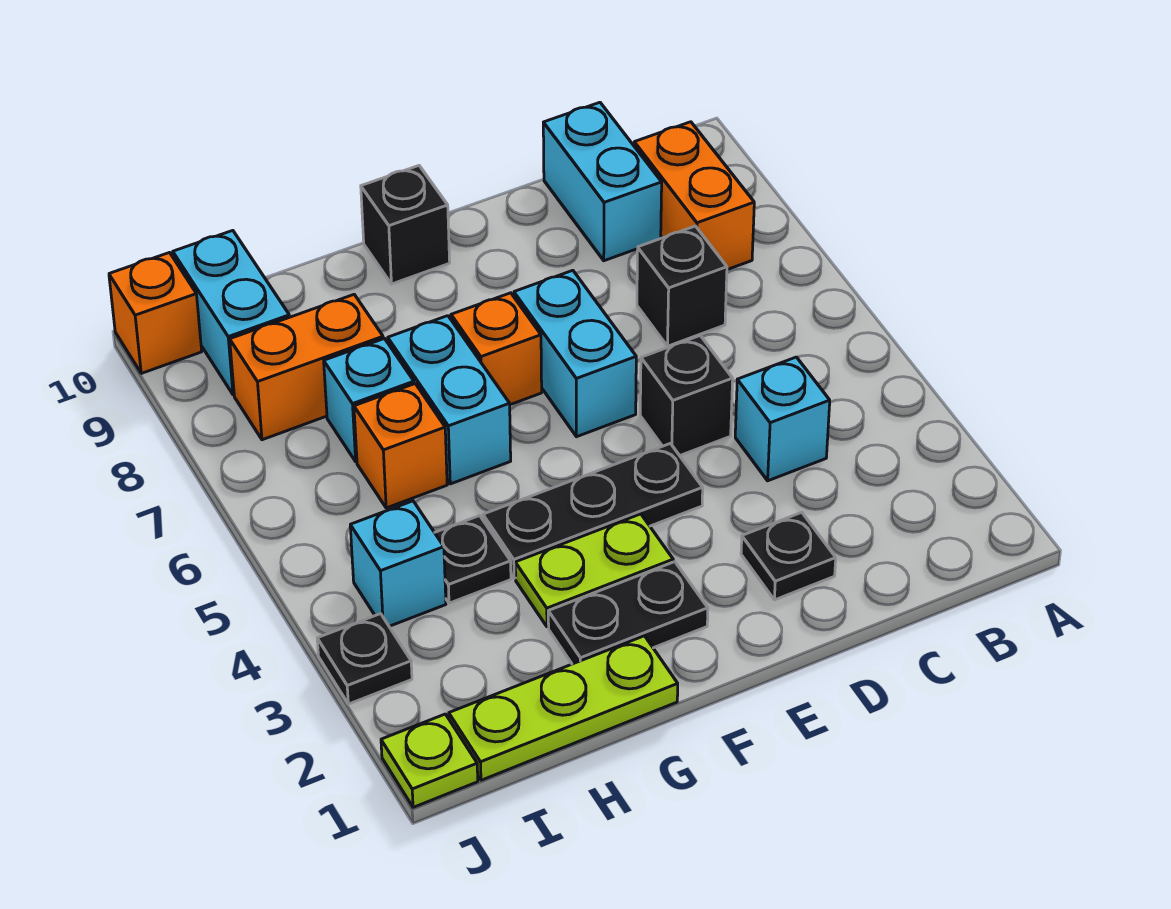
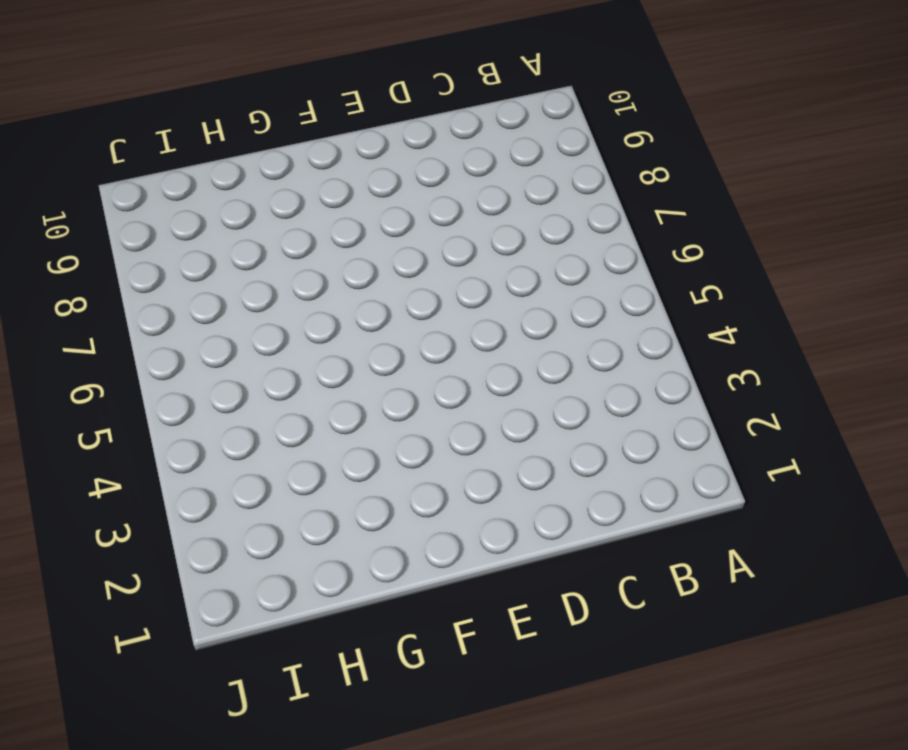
none -> orange brick B8:B9 level 1
none -> cyan brick C4 level 1
none -> black brick C7 level 1

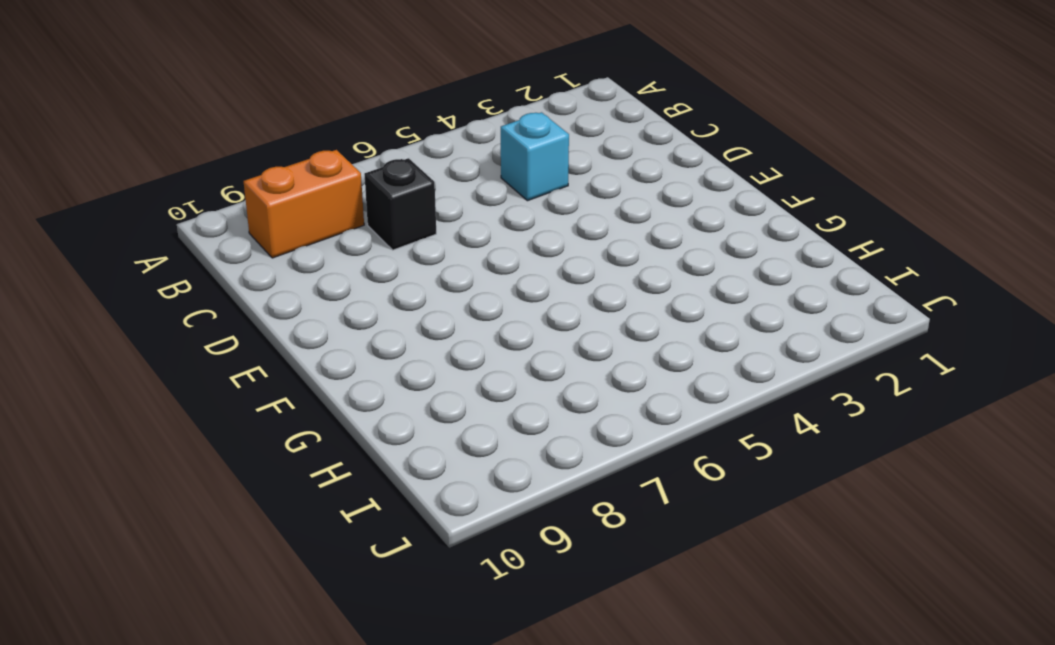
none -> cyan brick C9:C10 level 1
none -> black plate D2 level 1
none -> black brick D5 level 1

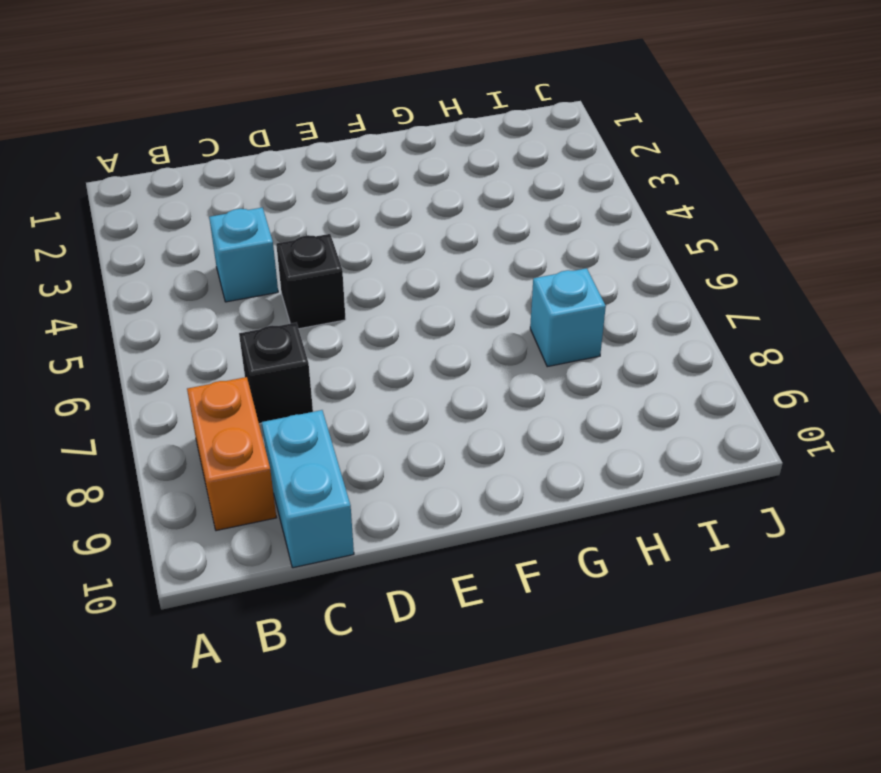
none -> black plate D2 level 1
none -> black plate E4:G4 level 1
none -> cyan brick E6:E7 level 1

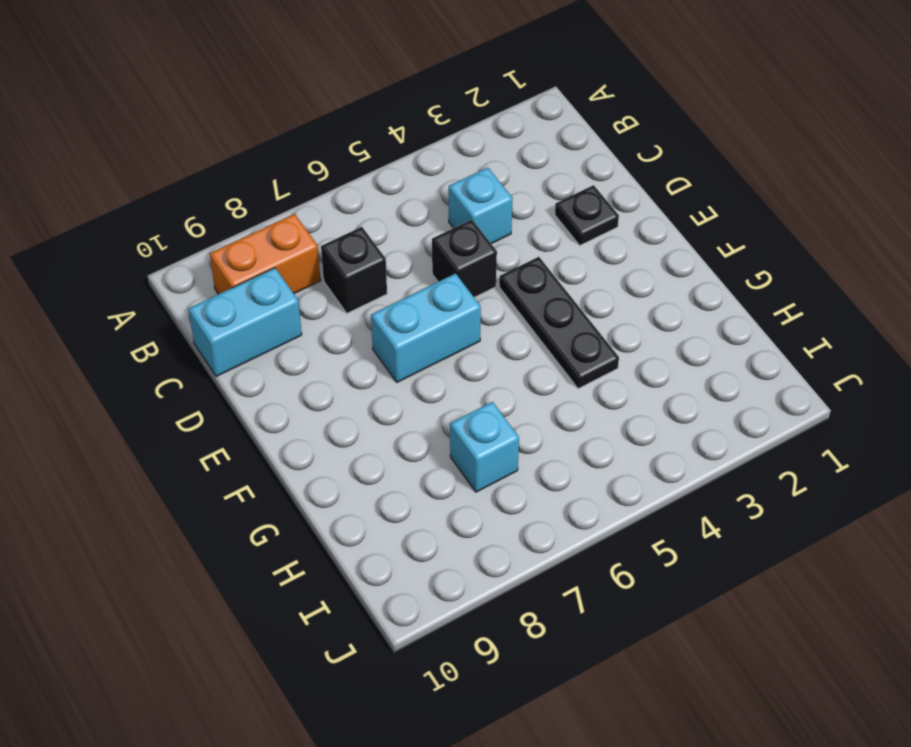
none -> black plate F2:G2 level 1
none -> lime plate F3:G3 level 1
none -> orange brick F7 level 1

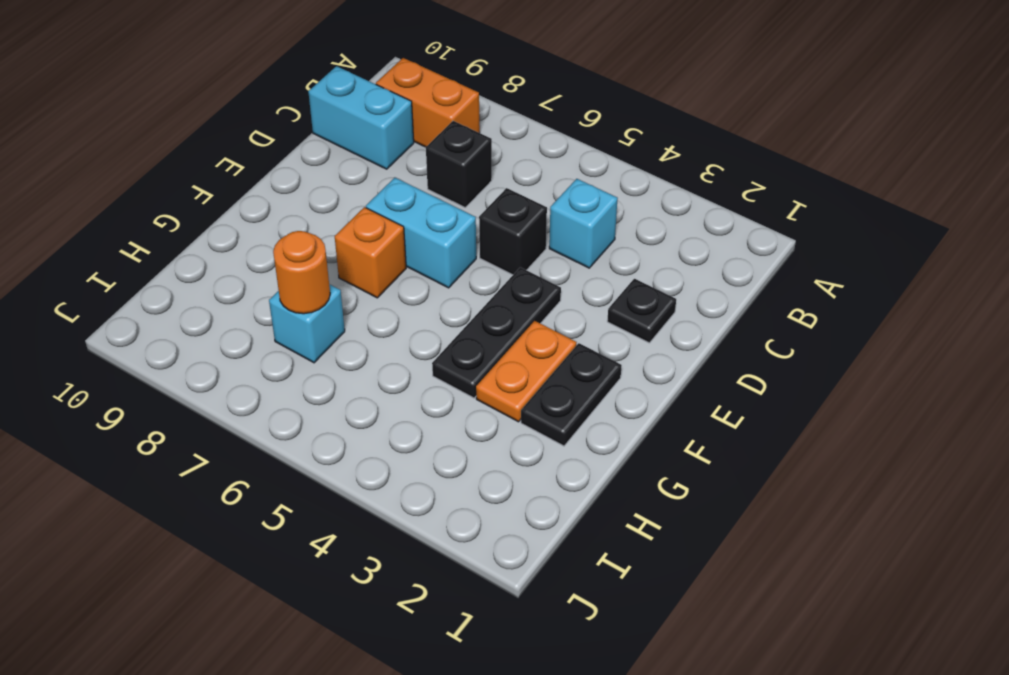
orange plate F3:G3 level 1 -> lime plate F3:G3 level 1
orange round brick H7 level 2 -> none
none -> black brick F10 level 1
none -> lime plate G1:I1 level 1
none -> cyan brick G6:G7 level 1

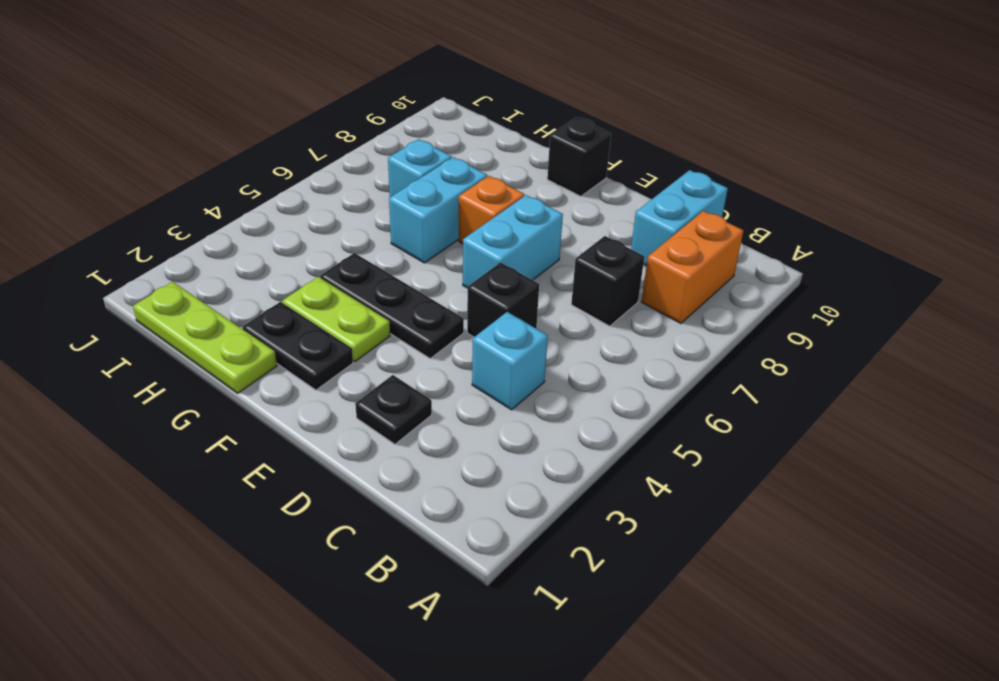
none -> black plate H4 level 1
none -> orange brick H6 level 1
none -> orange brick H8:I8 level 1

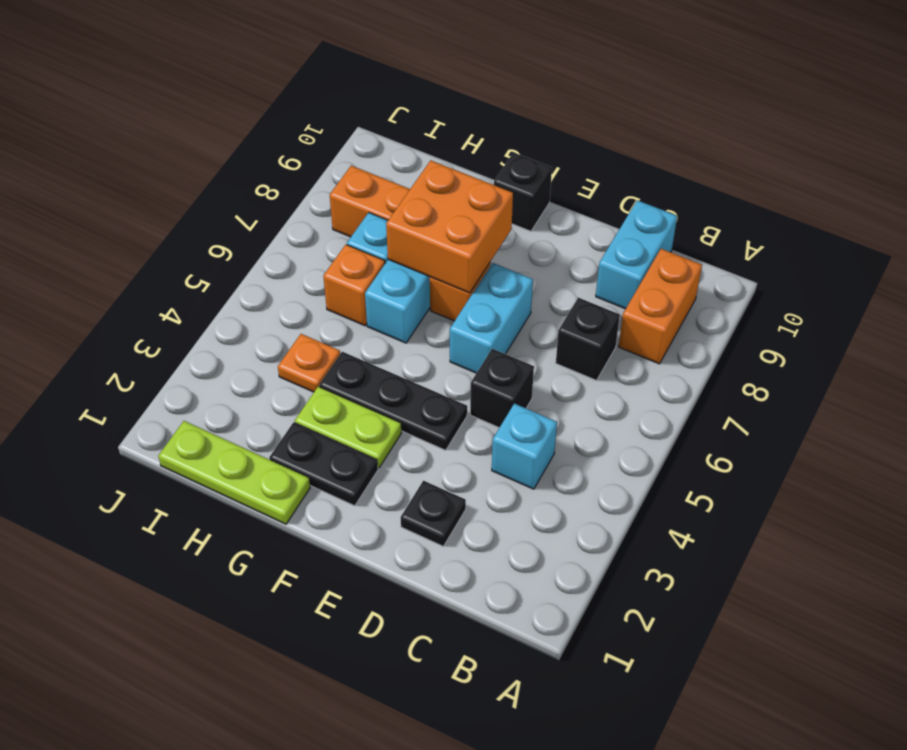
orange brick F7:G8 level 2 -> none
orange plate H4 level 1 -> black plate H4 level 1
none -> cyan brick I4 level 1
none -> cyan brick I9:I10 level 1
none -> lime plate J1 level 1

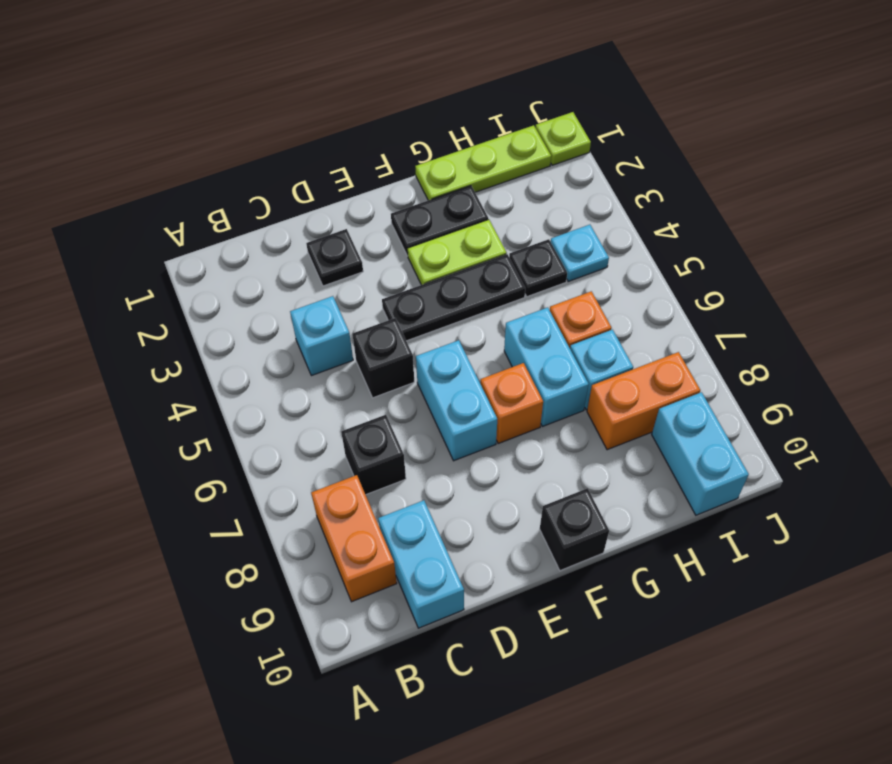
cyan plate I4 level 1 -> cyan brick I4 level 1
none -> black plate J3 level 1
none -> orange brick J10 level 1

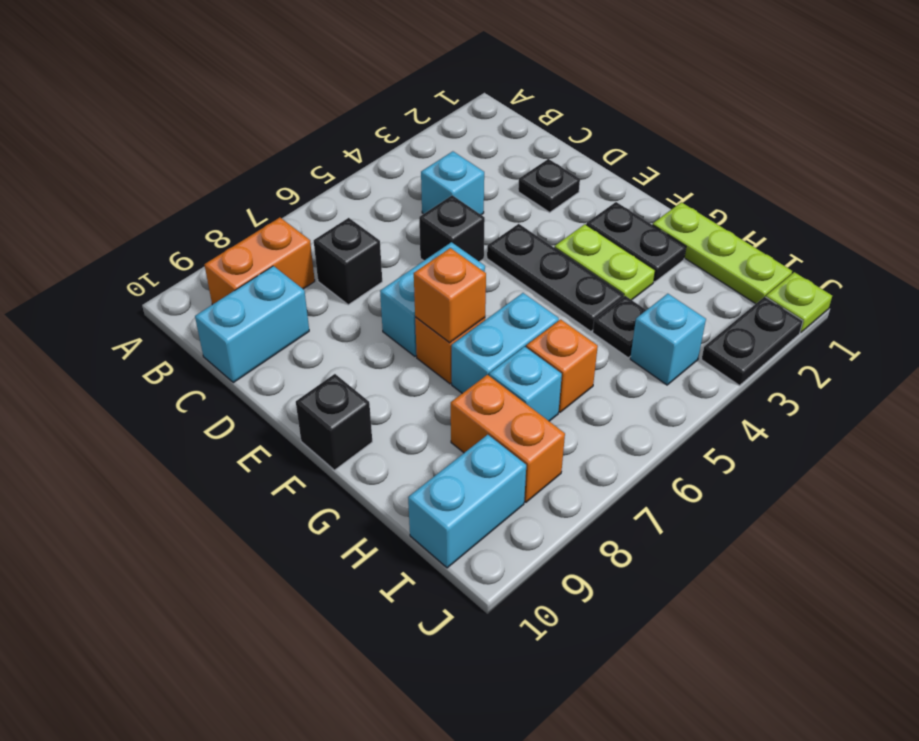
orange brick F7 level 2 -> orange brick J10 level 1
black plate J2:J3 level 1 -> black plate J3 level 1

